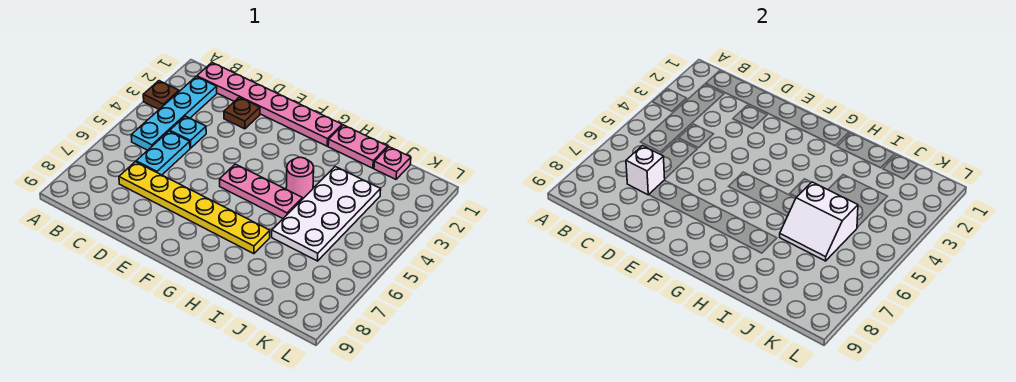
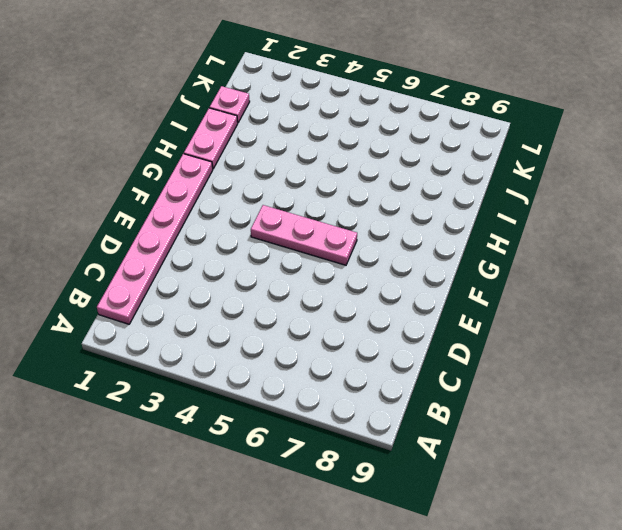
pink plate F4:F6 level 1 -> pink plate F5:H5 level 1
none -> brown plate A3 level 1
none -> cyan plate B2:B5 level 1
none -> cyan plate C4 level 1

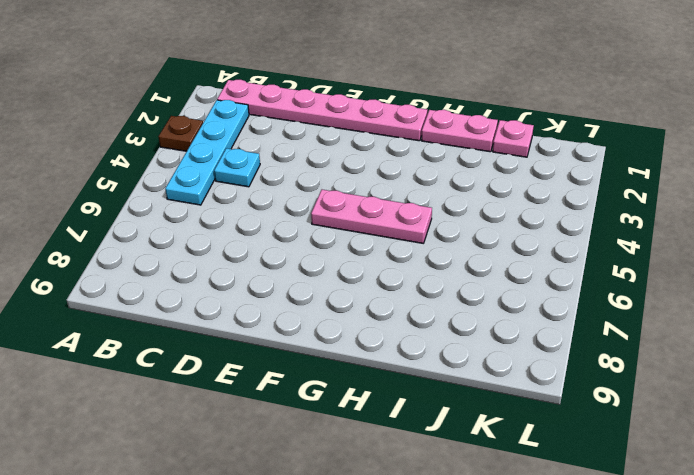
none -> cyan plate C5:C6 level 1
none -> yellow plate C7:H7 level 1
none -> brown plate D2 level 1

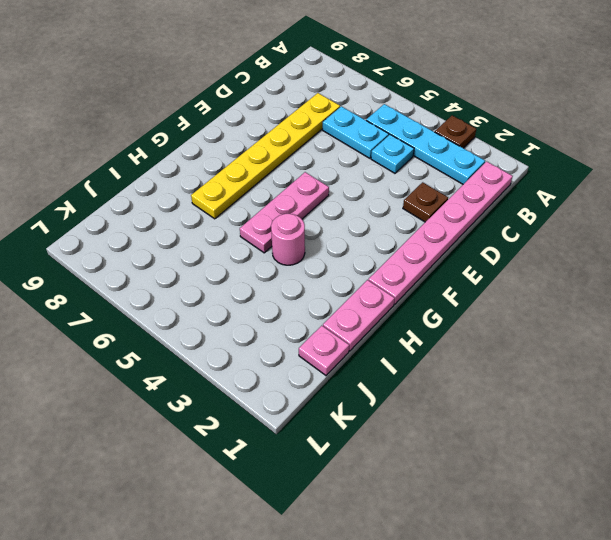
none -> white plate I3:J6 level 1
none -> white brick C7 level 2
none -> white slope I5:J6 level 2 top 5

